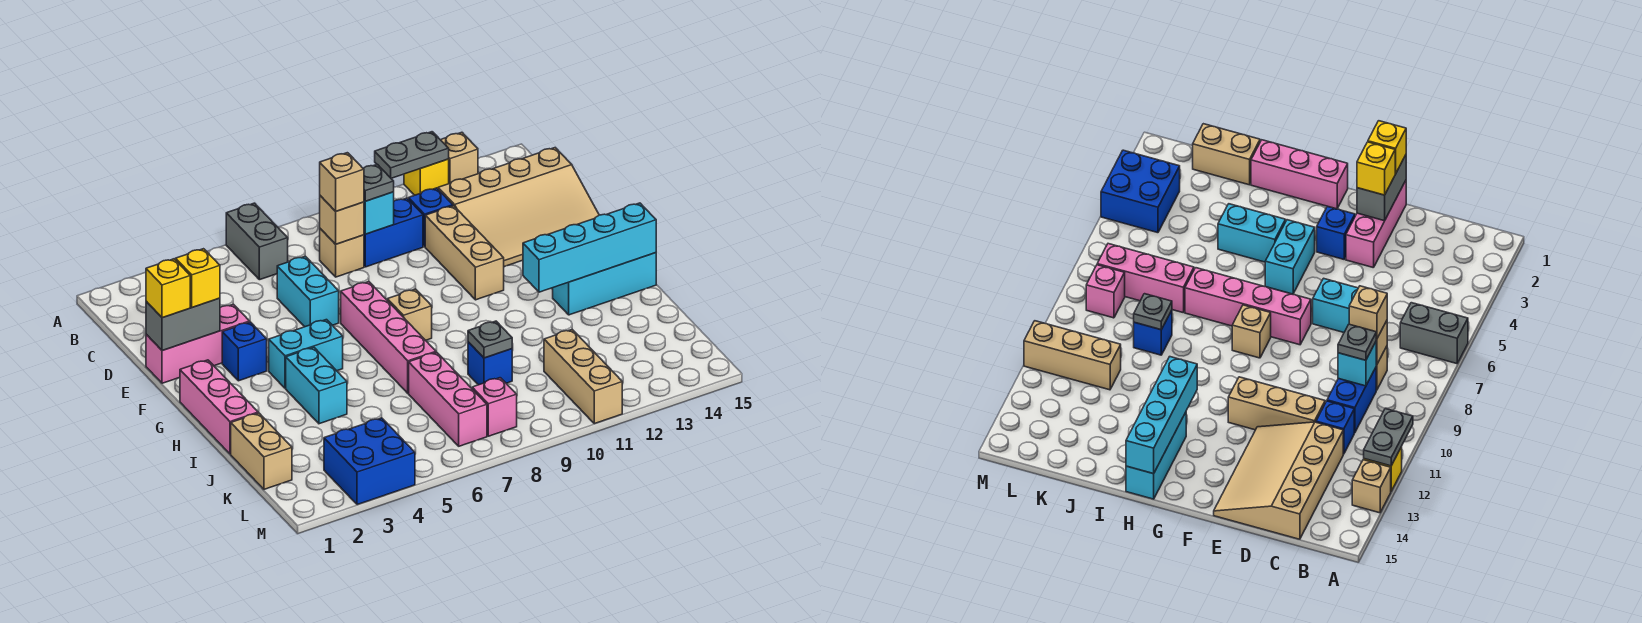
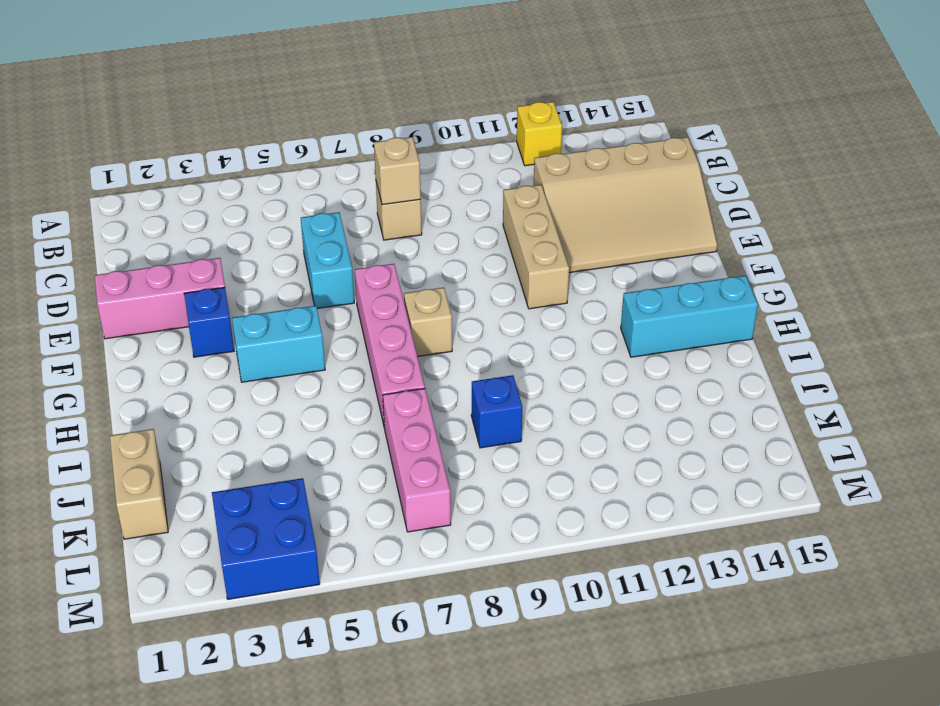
none -> grey brick A6:B6 level 1
none -> tan brick A13 level 1
none -> blue brick C9:C10 level 1
none -> blue brick C11 level 1

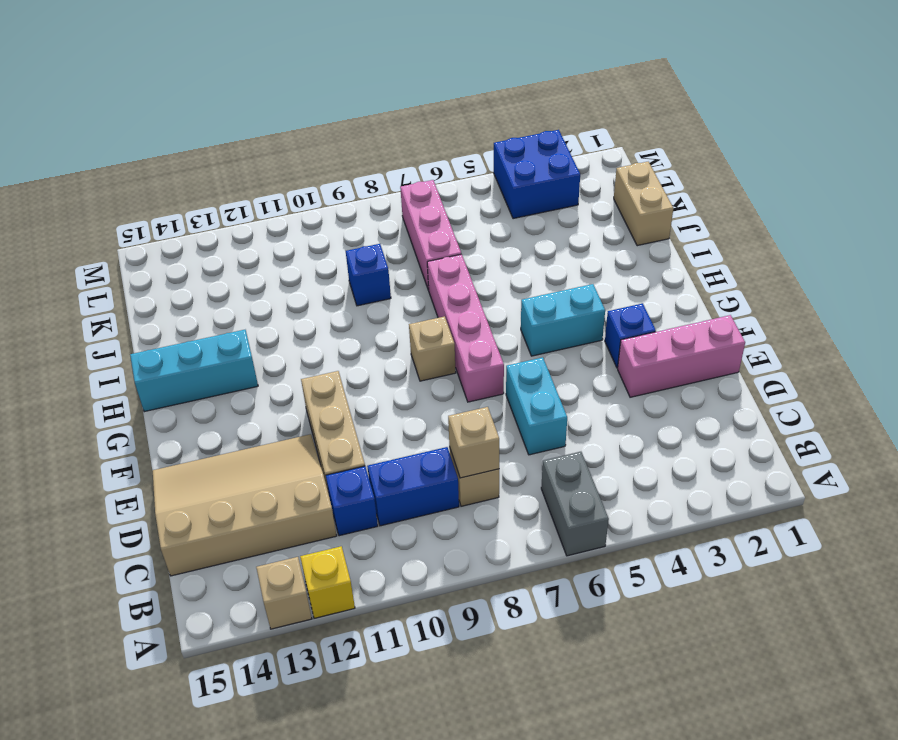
none -> pink brick G1:I1 level 1
none -> cyan brick H4:I4 level 1
none -> tan brick K11:M11 level 1
none -> pink brick L8 level 1

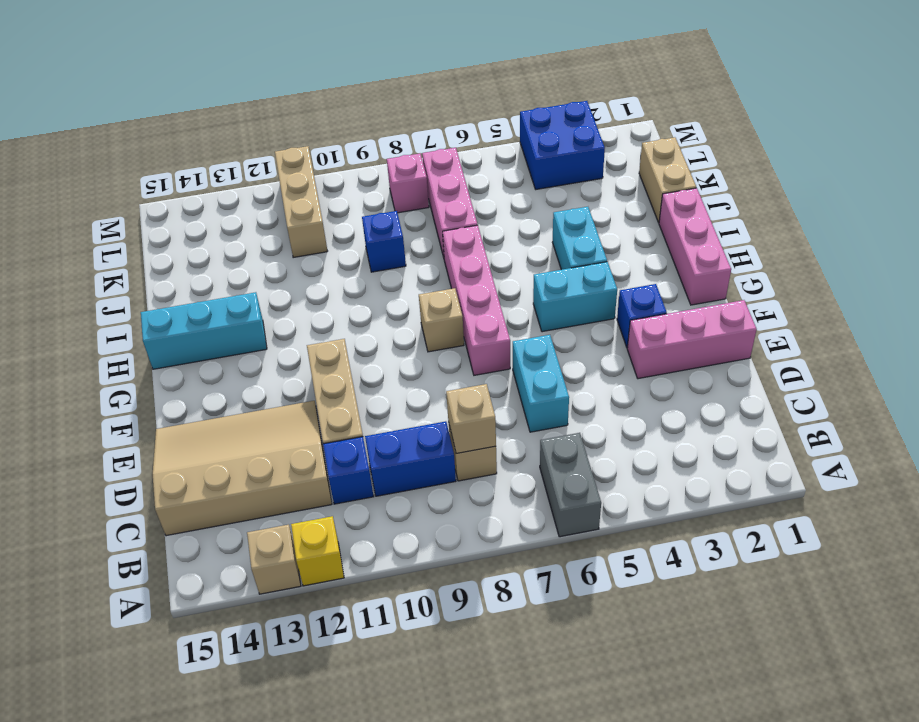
none -> grey plate A11:A12 level 2
none -> cyan brick C9 level 2
none -> grey brick E1:E2 level 2
none -> cyan brick H12:H15 level 2

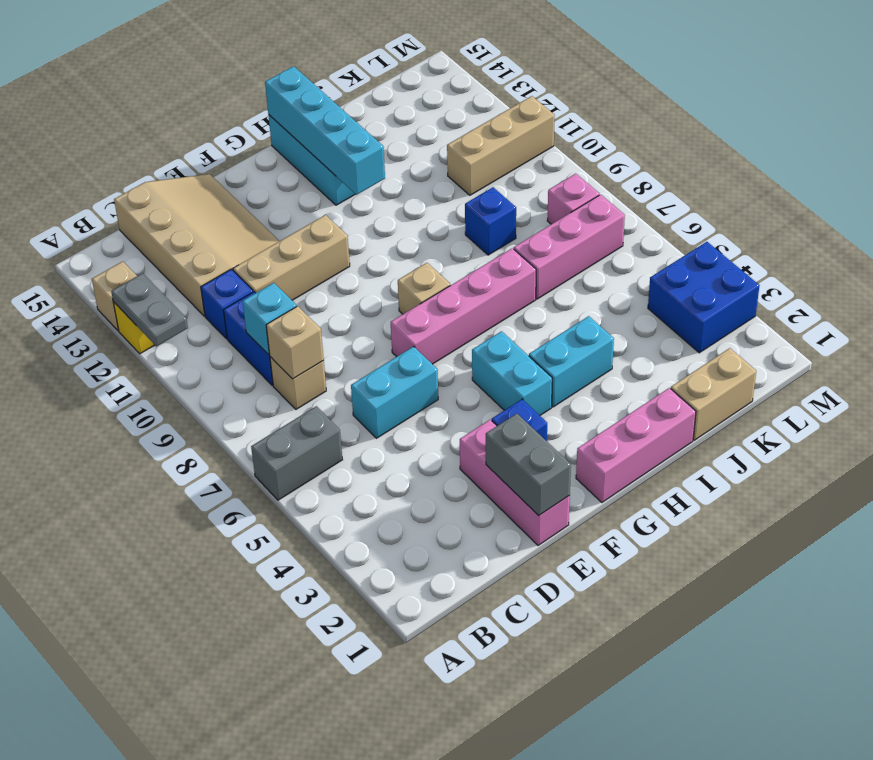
none -> grey plate J9 level 2
none -> tan brick C8 level 3
none -> grey plate C9 level 3
none -> yellow brick E1 level 3

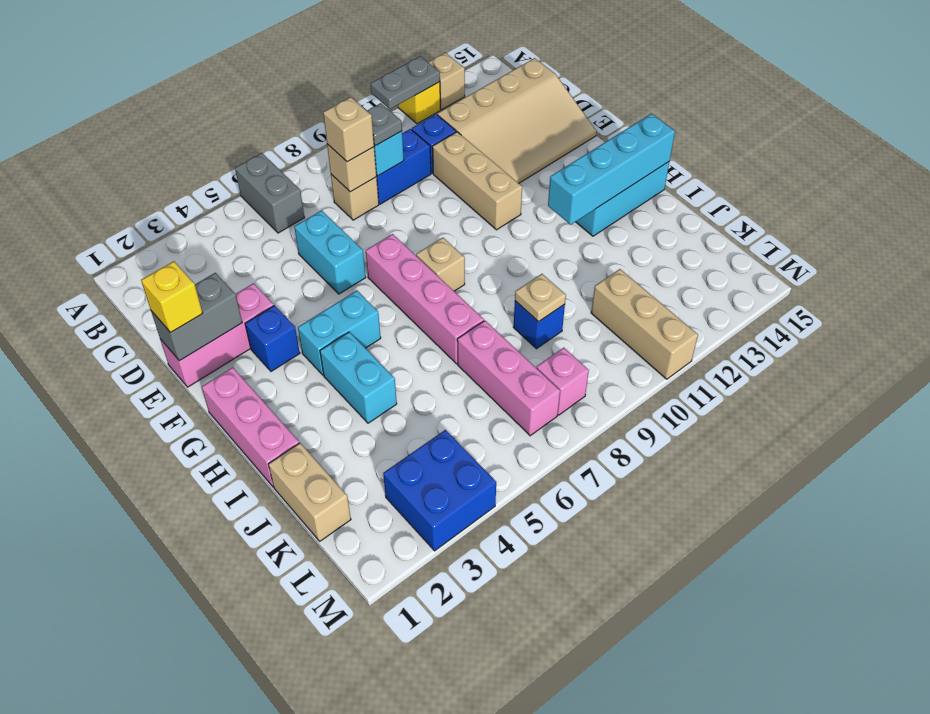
tan plate J9 level 2 -> grey plate J9 level 2
none -> yellow brick E2 level 3

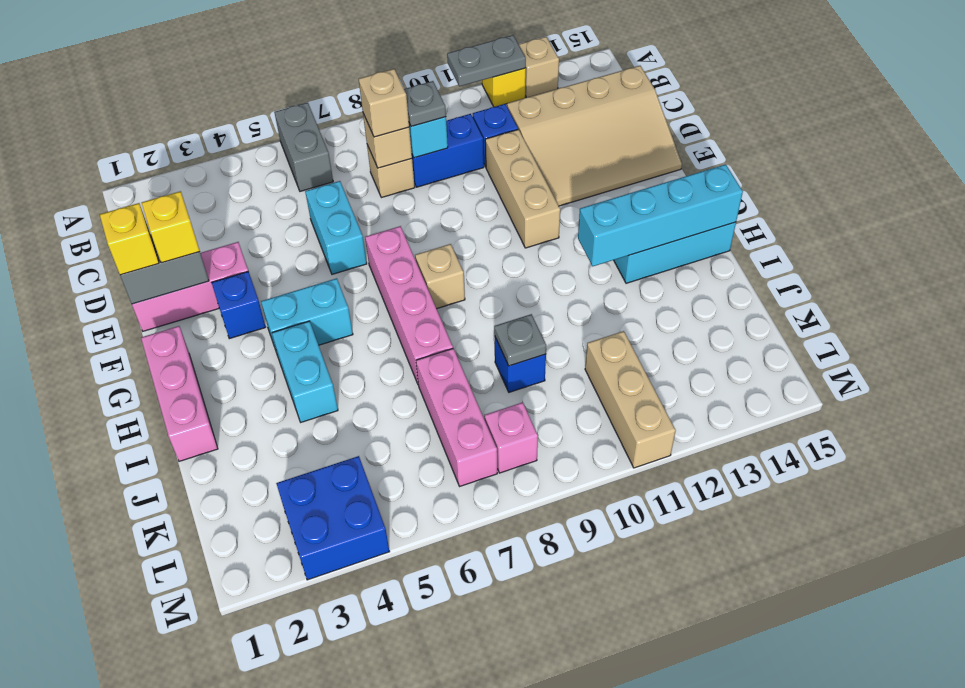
none -> tan brick J1:K1 level 1

